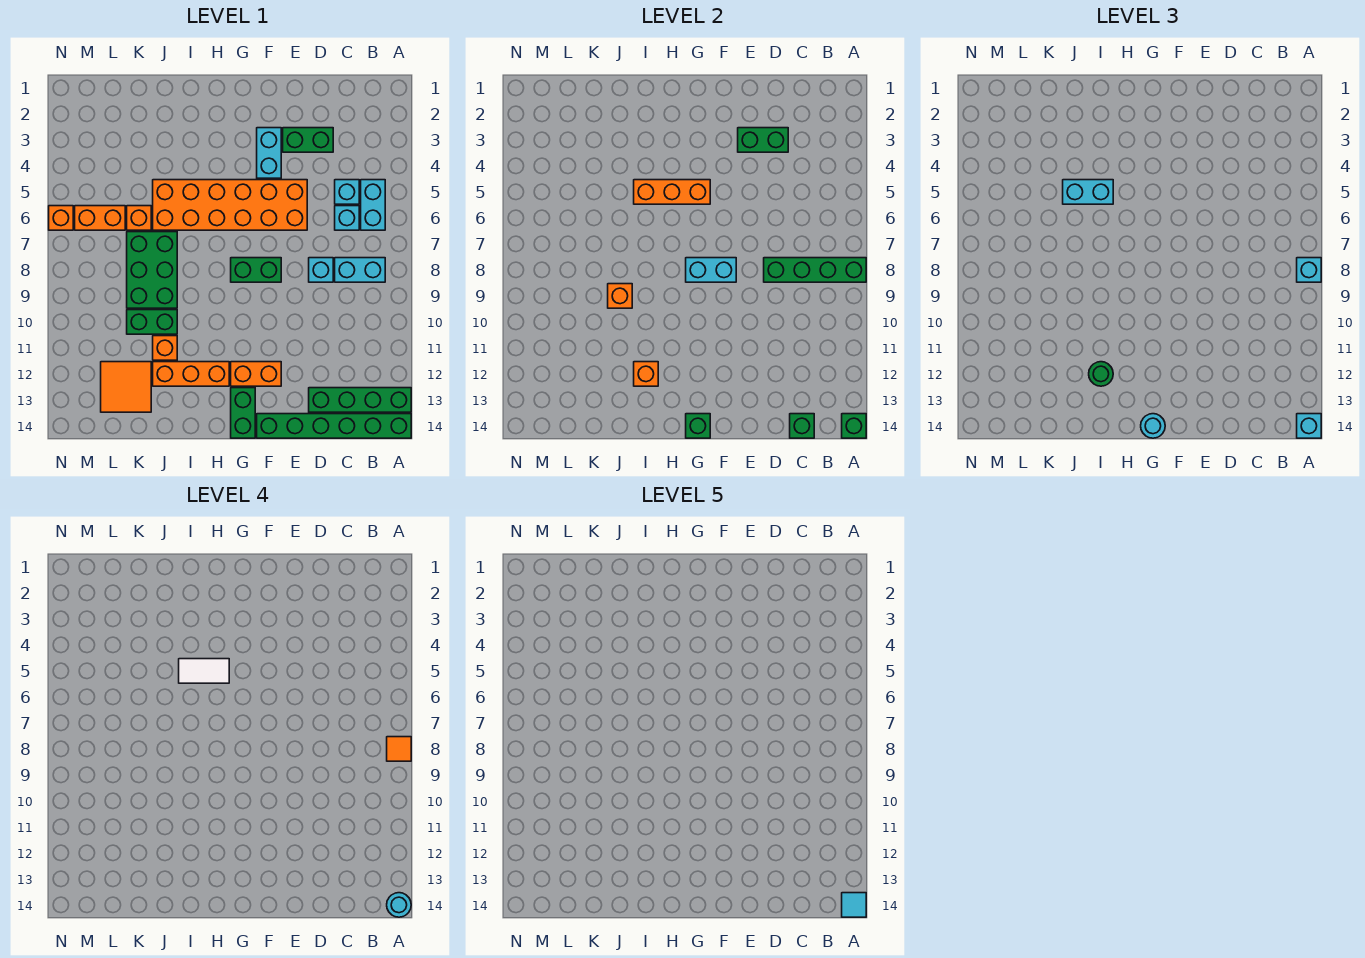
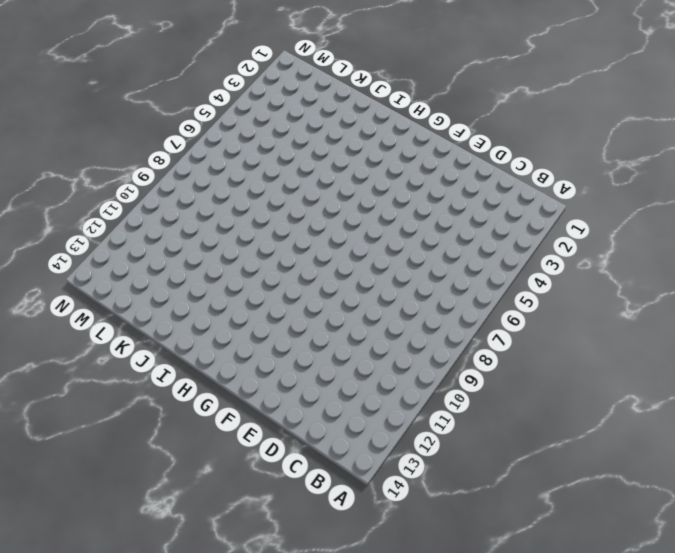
none -> green brick A13:D13 level 1
none -> green brick A14:F14 level 1
none -> cyan brick B5:B6 level 1
none -> cyan brick B8:C8 level 1

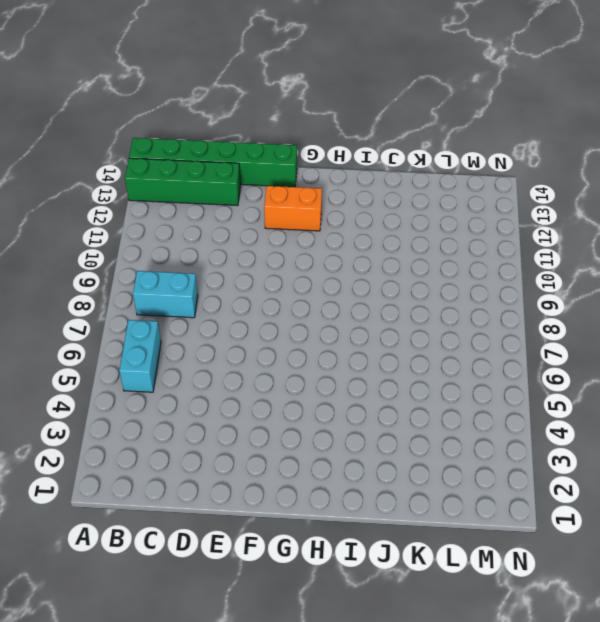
none -> cyan brick C5 level 1
none -> cyan brick C6 level 1
none -> green brick D3:E3 level 1
none -> cyan brick D8 level 1

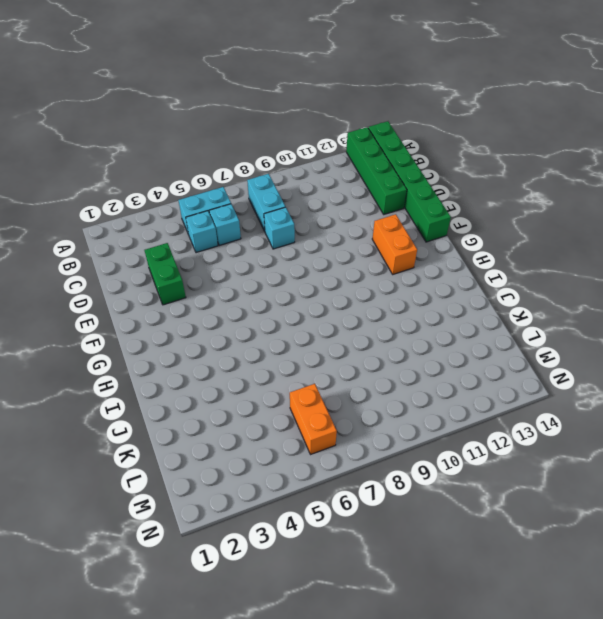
none -> orange brick E5:J6 level 1
none -> cyan brick F3:F4 level 1
none -> green brick F8:G8 level 1
none -> green brick G13:G14 level 1

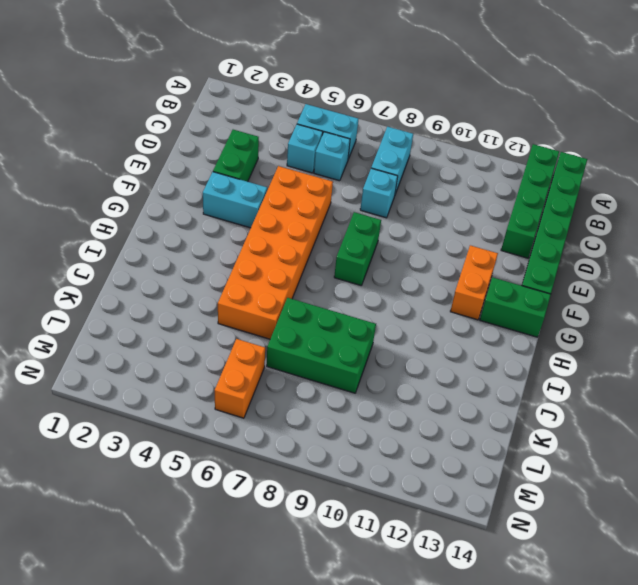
none -> orange brick H12:J12 level 1
none -> green brick J10:K10 level 1
none -> orange brick J11 level 1
none -> orange brick K6 level 1

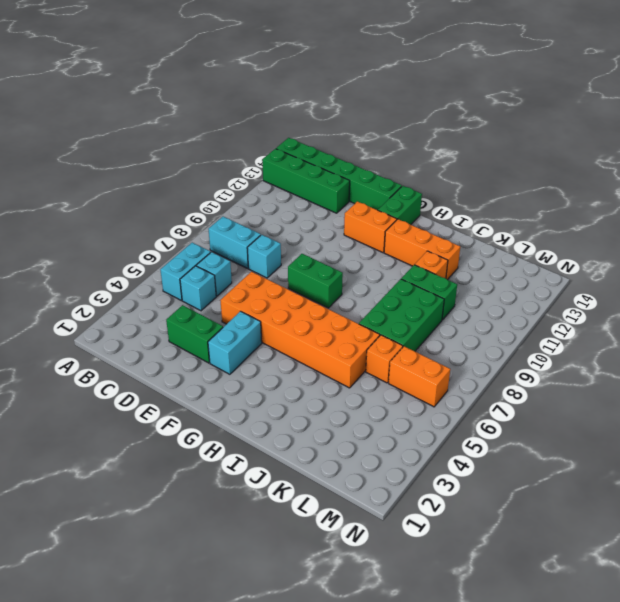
none -> orange tile K12:L13 level 1
none -> orange brick N6 level 1
none -> green brick A8:D8 level 2
none -> green brick A14 level 2

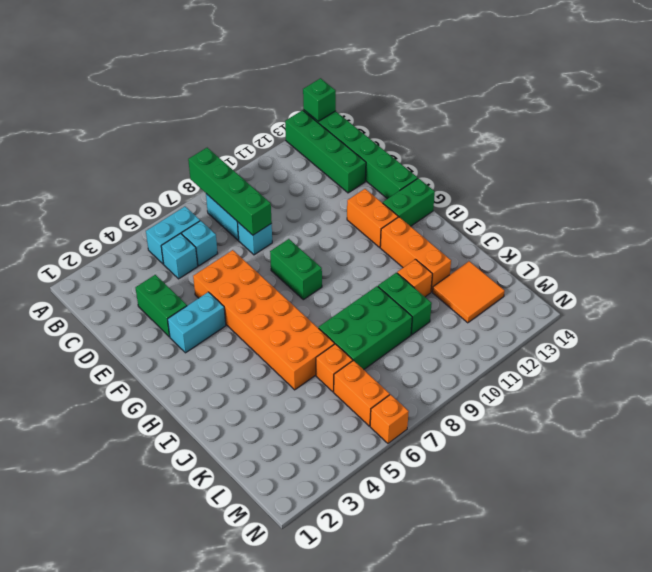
none -> green brick C14 level 2
none -> green brick D3:E3 level 2
none -> cyan brick F8:G8 level 2
none -> orange brick G5:I5 level 2

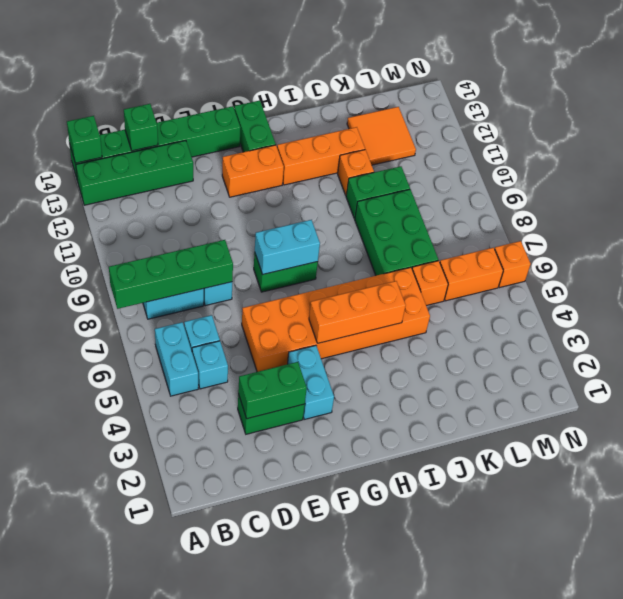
none -> green brick G14 level 2
none -> orange brick I12 level 2
none -> orange brick J9 level 2
none -> cyan brick A8 level 3

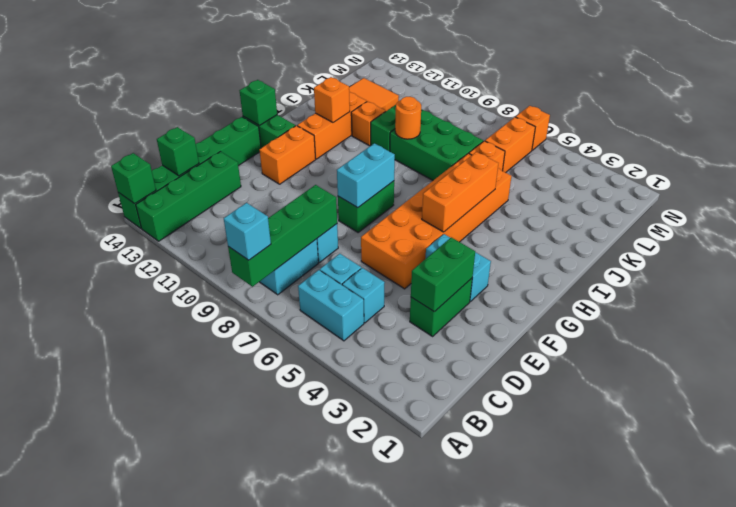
orange round brick J9 level 2 -> orange brick J9 level 2
none -> cyan brick A14 level 3
none -> cyan round brick G14 level 3
none -> cyan brick I5:J5 level 3
none -> green round brick I12 level 3

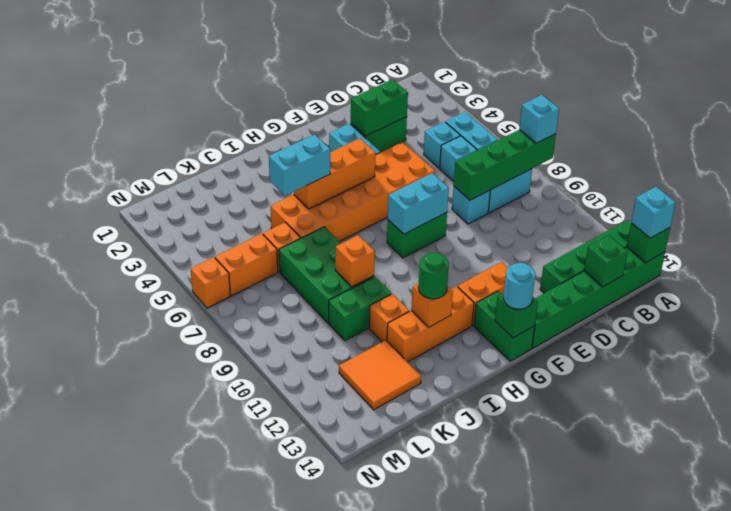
none -> orange tile A8 level 4
none -> cyan round brick A14 level 4
none -> white tile H5:I5 level 4
none -> cyan tile A14 level 5

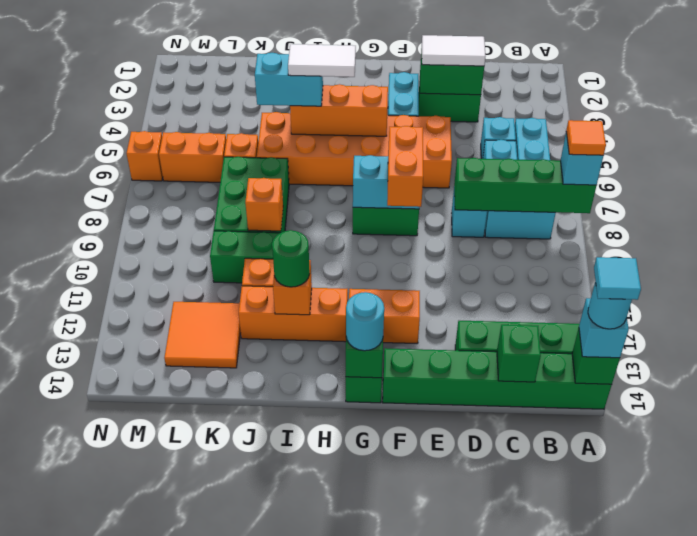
white tile D3:E3 level 3 -> none
orange brick F8:F9 level 3 -> none

